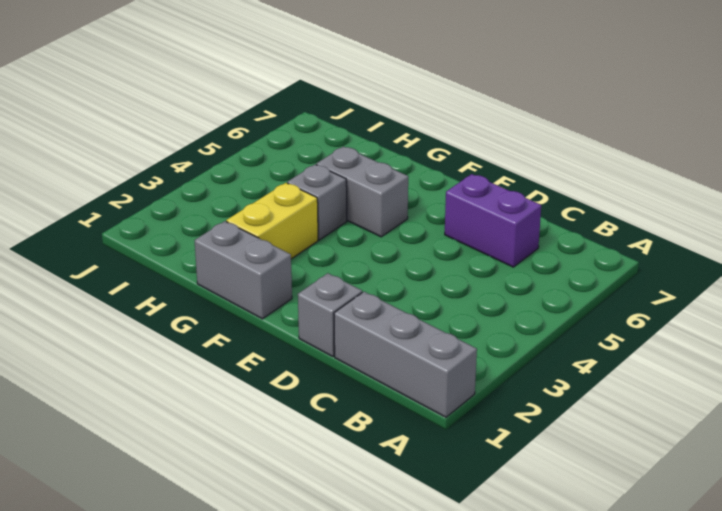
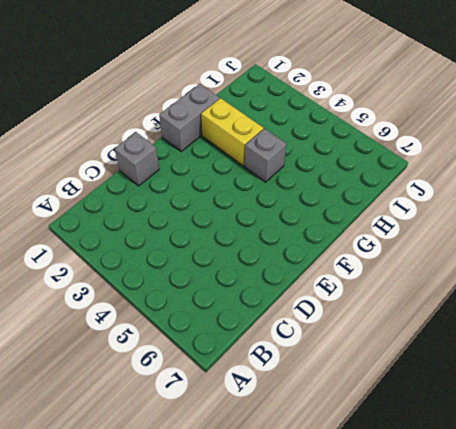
none -> grey brick A1:C1 level 1
none -> purple brick C6:D6 level 1

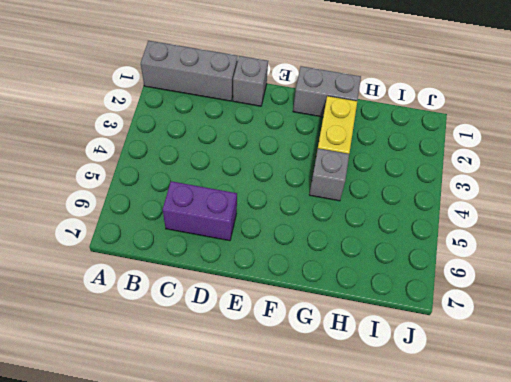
none -> grey brick F5:G5 level 1

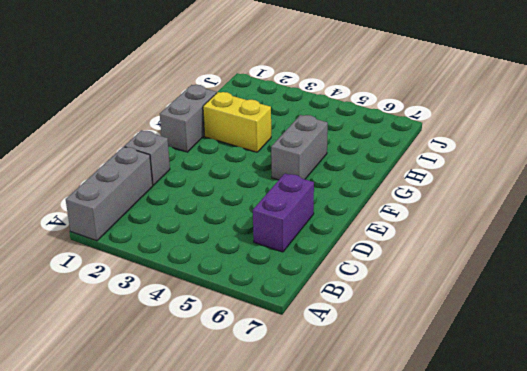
none -> grey brick G4 level 1

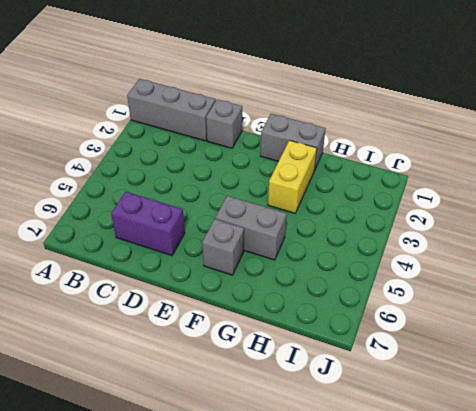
grey brick F6 level 1 -> grey brick G4 level 1

